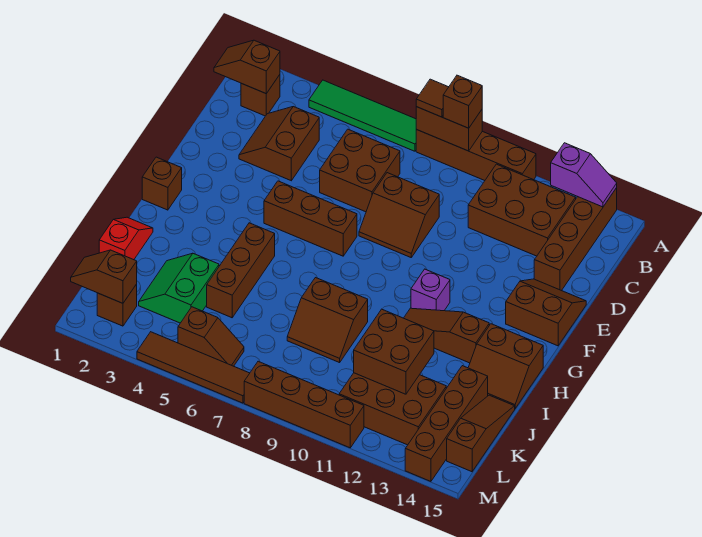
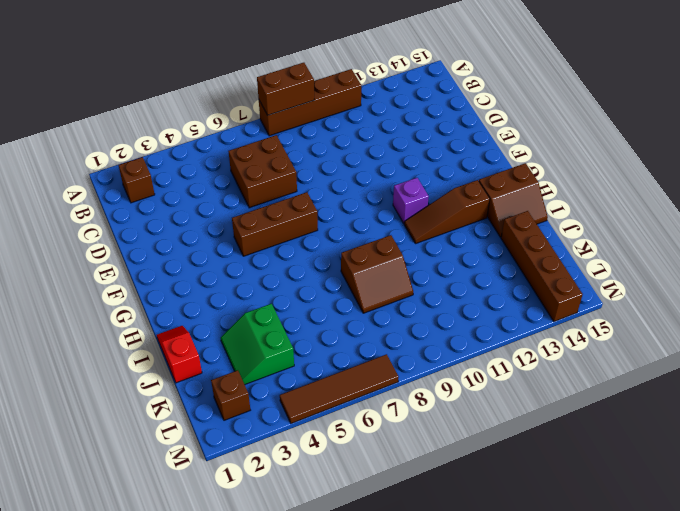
none -> green tile A4:A7 level 1
none -> brown brick A14:D14 level 1
none -> brown brick B11:C13 level 1
none -> brown slope C3:D4 level 1 top 4

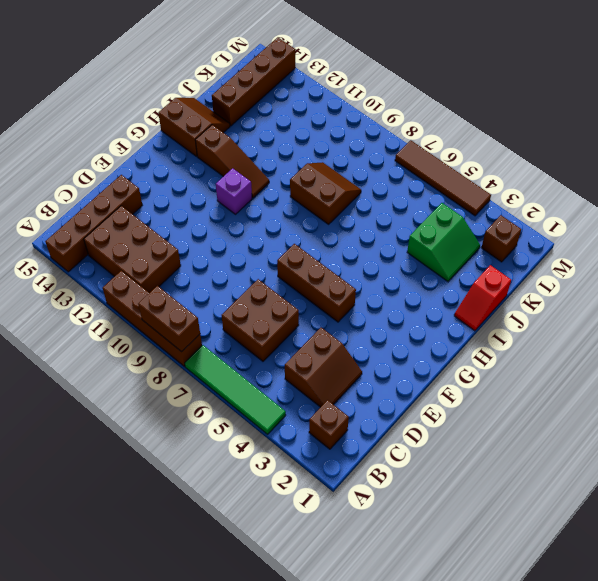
none -> brown slope D8:E9 level 1 top D
none -> brown slope E14:F15 level 1 top F
none -> brown brick G1 level 1
none -> brown brick H5:J5 level 1

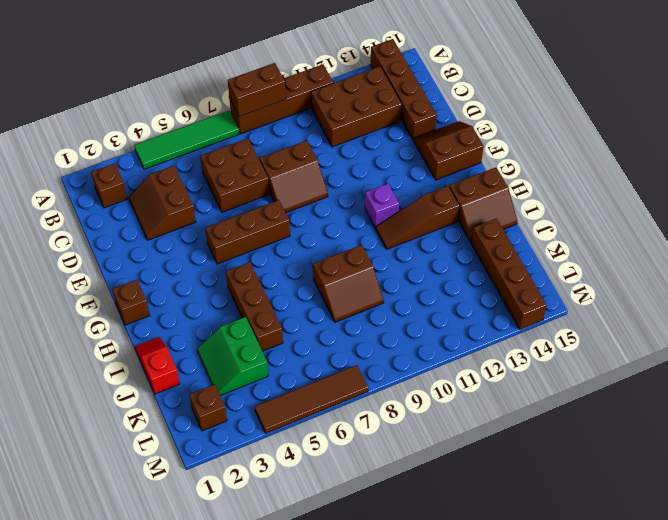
none -> brown slope J15:L15 level 1 top L
none -> brown brick K11:L13 level 1
none -> brown slope L5:L6 level 1 top 5
none -> brown brick M8:M11 level 1

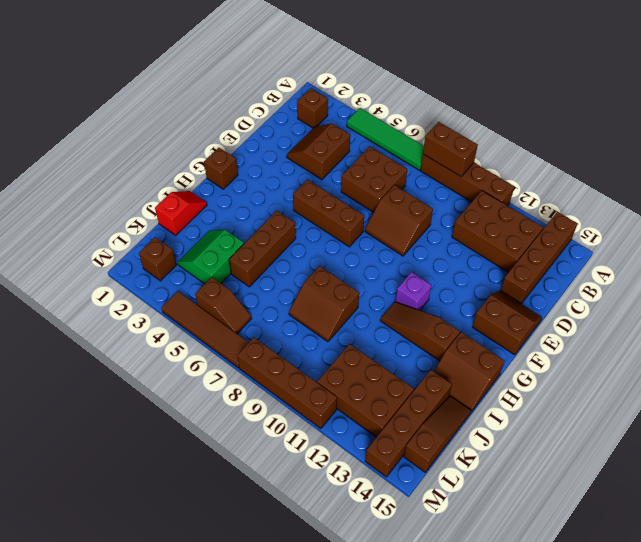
none -> purple slope A13:A14 level 2 top 13
none -> brown slope B1:B2 level 2 top 2
none -> brown brick J11:K12 level 2
none -> brown slope L1:L2 level 2 top 2

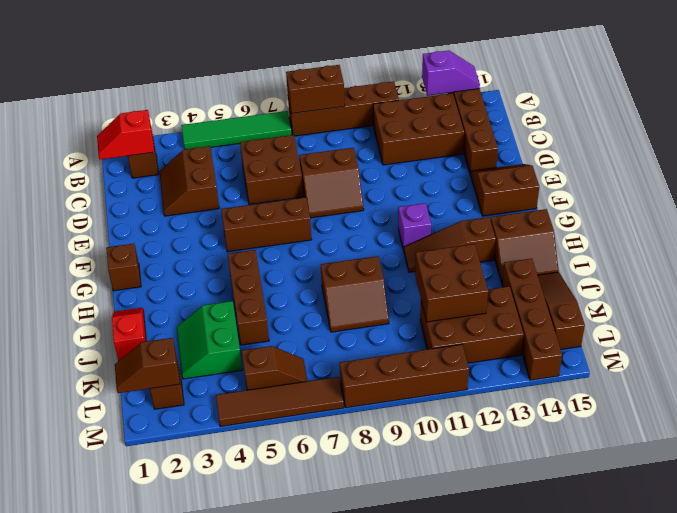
red slope B1:B2 level 2 top 2 -> brown slope B1:B2 level 2 top 2
none -> brown tile A8 level 3
none -> brown brick A9 level 3

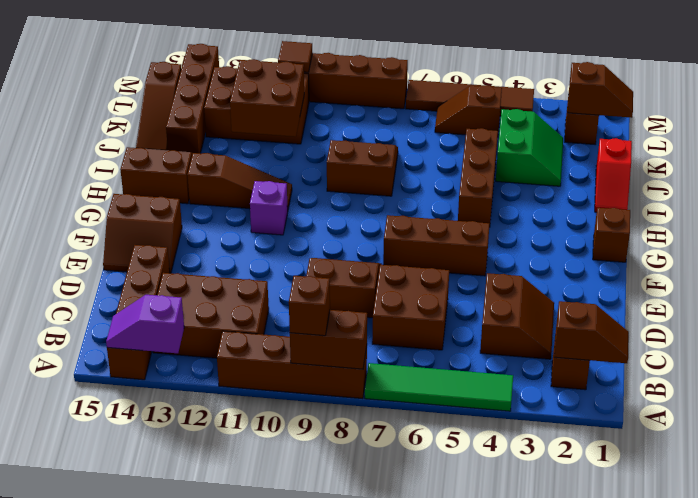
brown tile M11 level 2 -> brown tile A8 level 3

